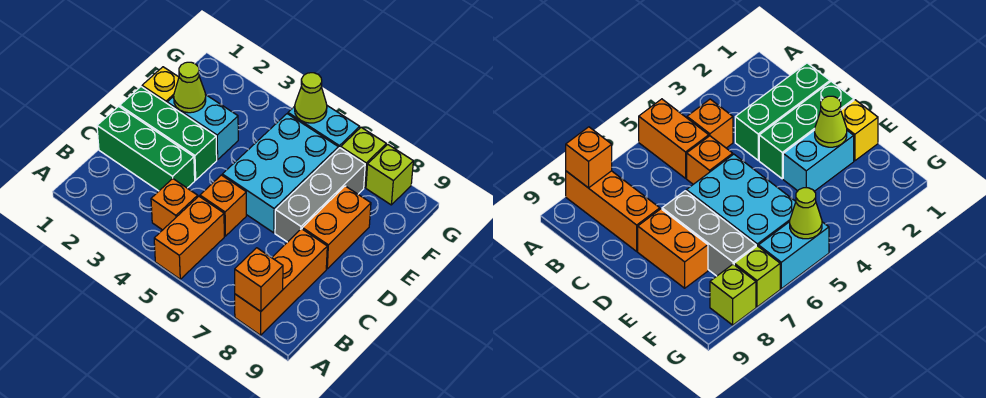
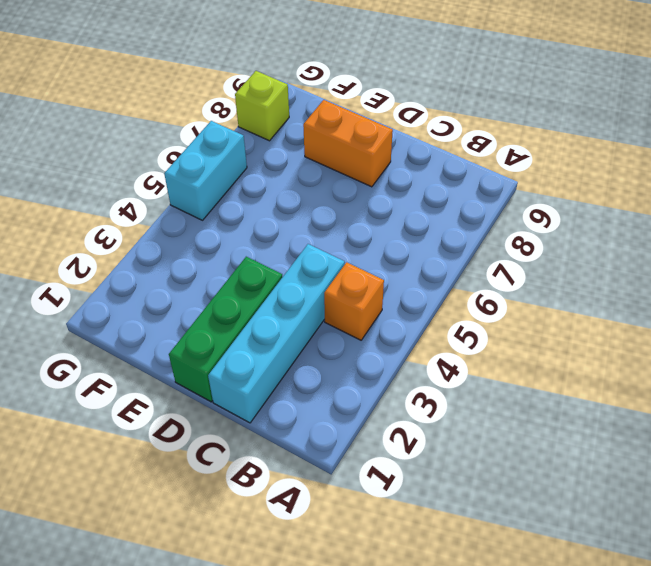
cyan brick C1:C4 level 1 -> green brick C1:C3 level 1
none -> orange brick A5:B5 level 1
none -> orange brick A8:C8 level 1
none -> orange brick C5 level 1

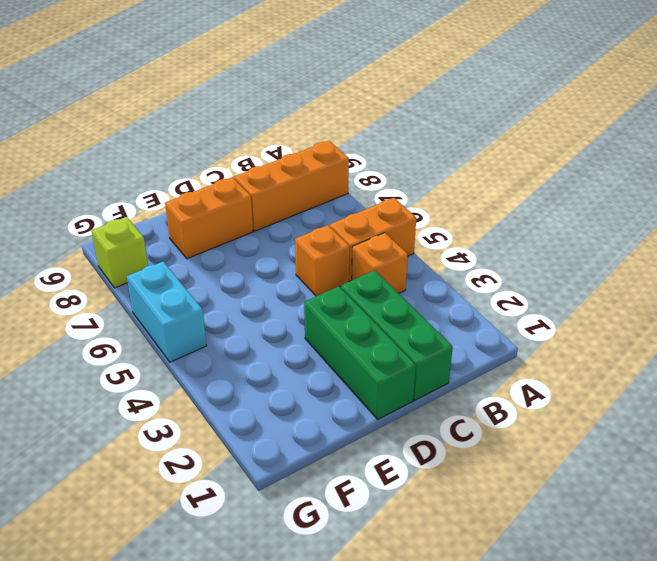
none -> cyan brick D5:F6 level 1
none -> grey brick D7:F7 level 1
none -> yellow brick E1 level 1

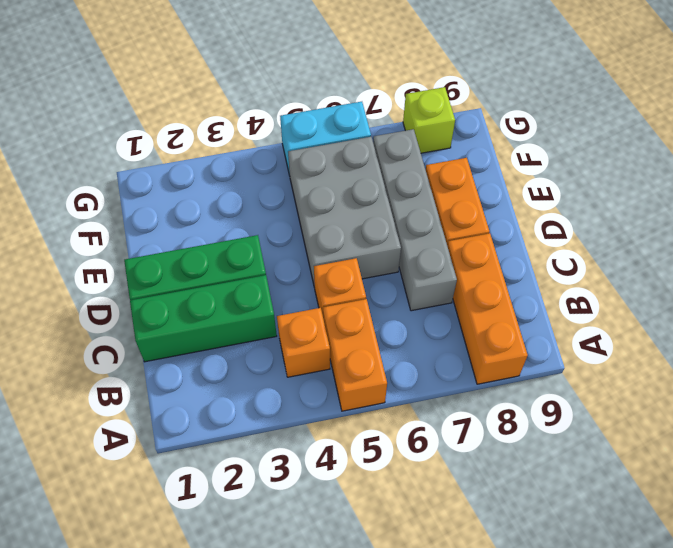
grey brick C7:F7 level 1 -> grey brick D7:F7 level 1
grey brick D5:F6 level 1 -> cyan brick D5:F6 level 1
none -> yellow brick E1 level 1
none -> cyan brick E2:E3 level 1
none -> lime brick G7 level 1

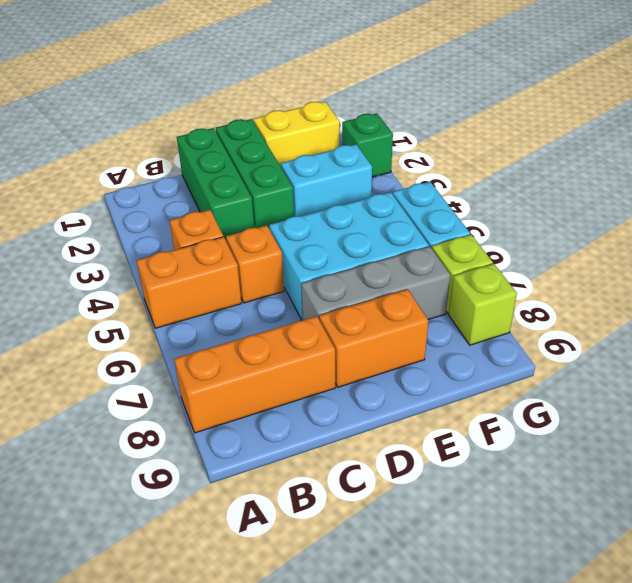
yellow brick E1:F1 level 1 -> yellow brick E1 level 1
cyan brick E3:F3 level 1 -> cyan brick E2:E3 level 1
green brick G2 level 1 -> none
none -> orange brick A8 level 2
none -> lime cone E2 level 2
none -> lime cone G5 level 2

